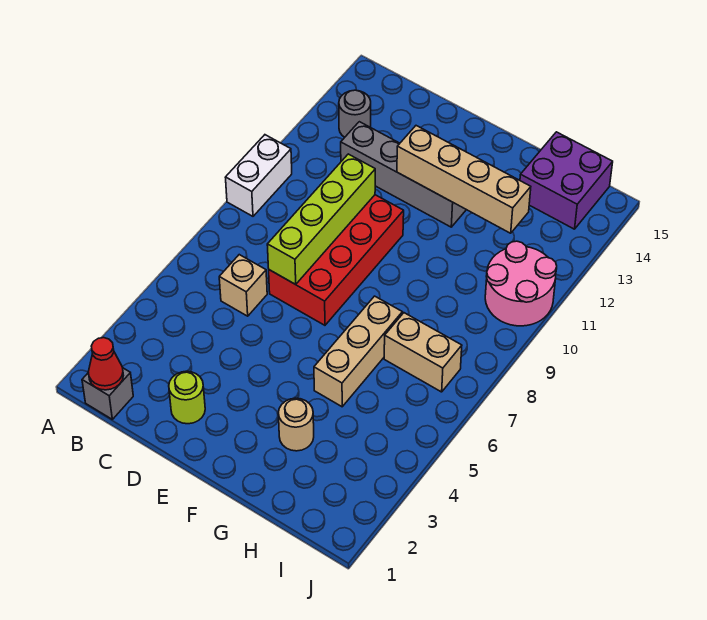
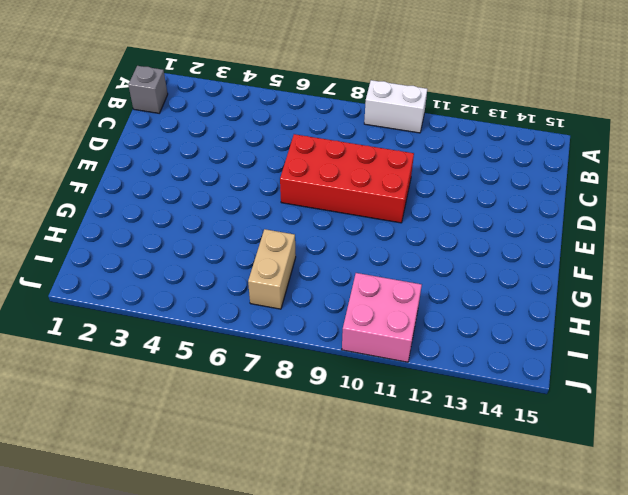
pink brick I10:J11 level 1 -> pink round brick I10:J11 level 1
none -> grey round brick B13 level 1
none -> tan brick C6 level 1
none -> grey brick C12:F12 level 1

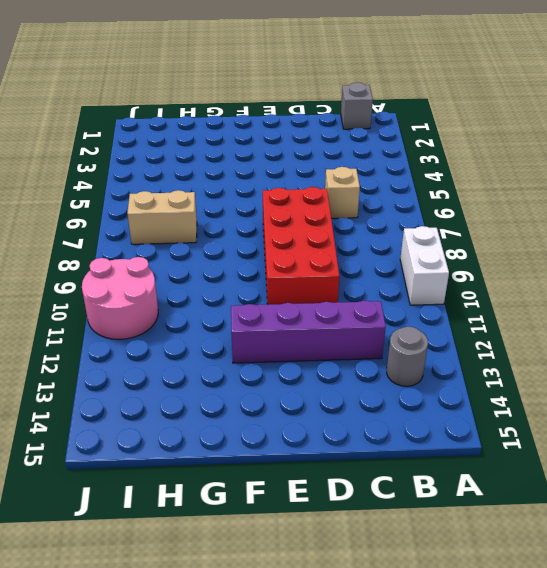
purple brick C12:F12 level 1 -> grey brick C12:F12 level 1
none -> lime round brick D2 level 1
none -> tan round brick G3 level 1
none -> tan brick G5:G7 level 1

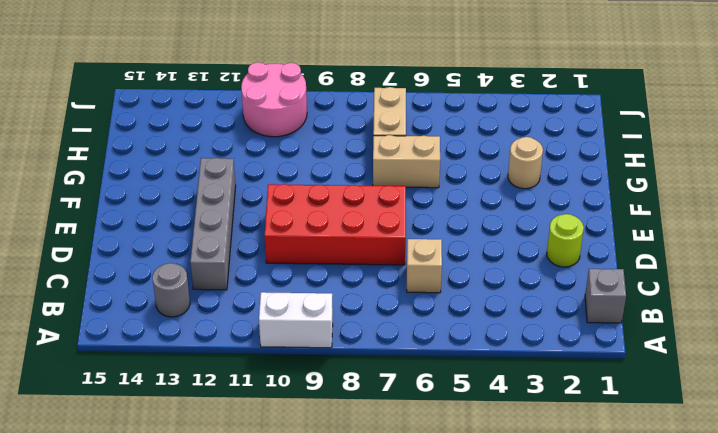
tan brick G6:G7 level 1 -> tan brick G5:G7 level 1
none -> purple brick H14:I15 level 1
none -> red cone B1 level 2
none -> lime brick D7:D10 level 2

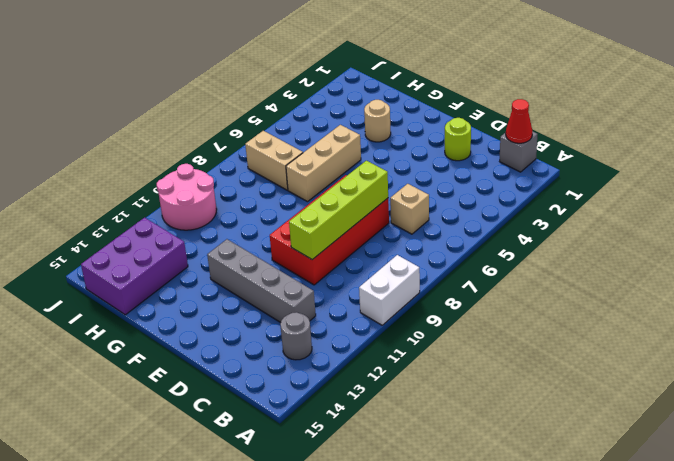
purple brick H13:I15 level 1 -> purple brick H14:I15 level 1
none -> tan brick E12:H12 level 2

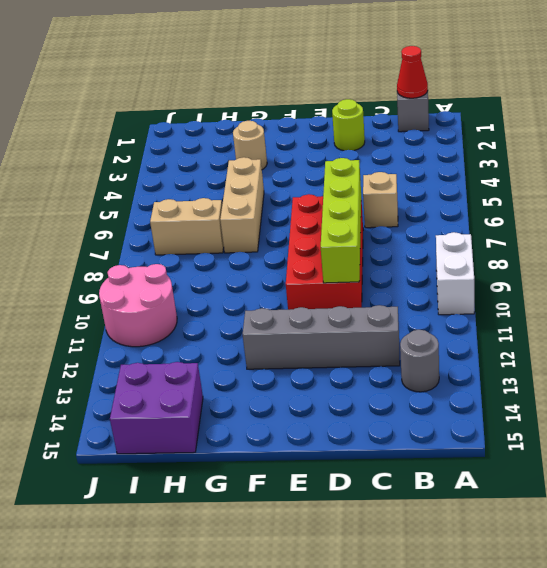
none -> tan brick E12:H12 level 2

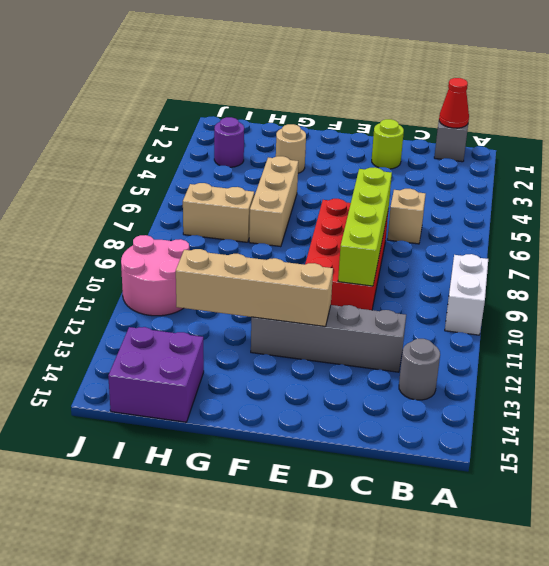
purple round brick I3 level 1 -> none

